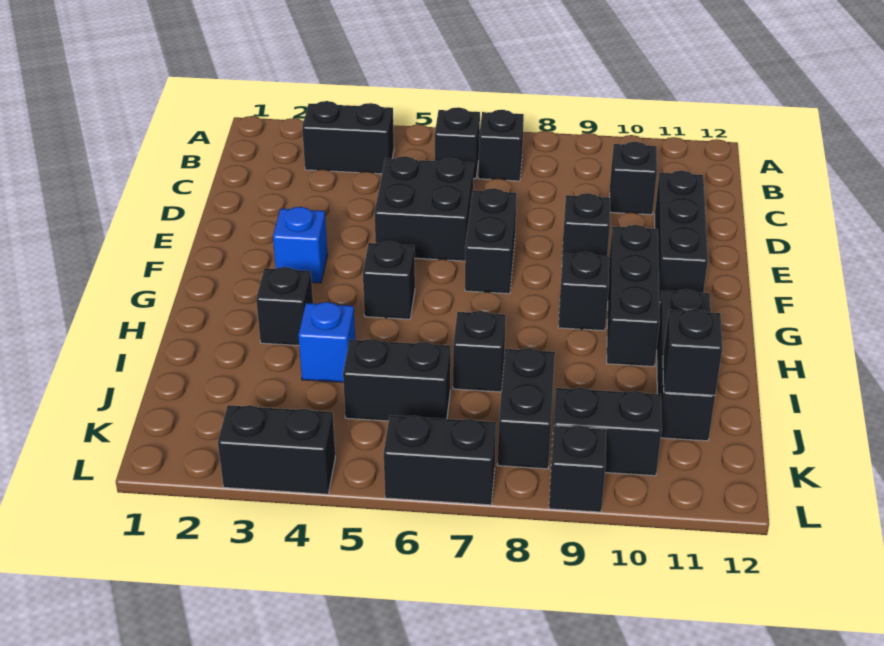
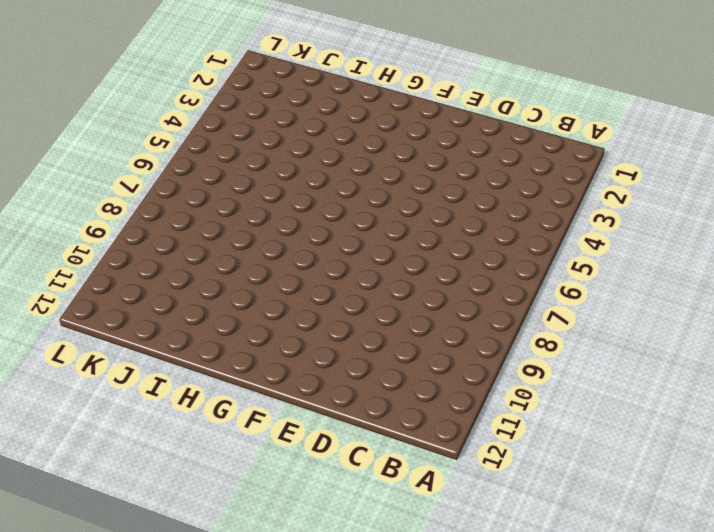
none -> black brick B3:B4 level 1
none -> black brick B6 level 1
none -> black brick B7 level 1

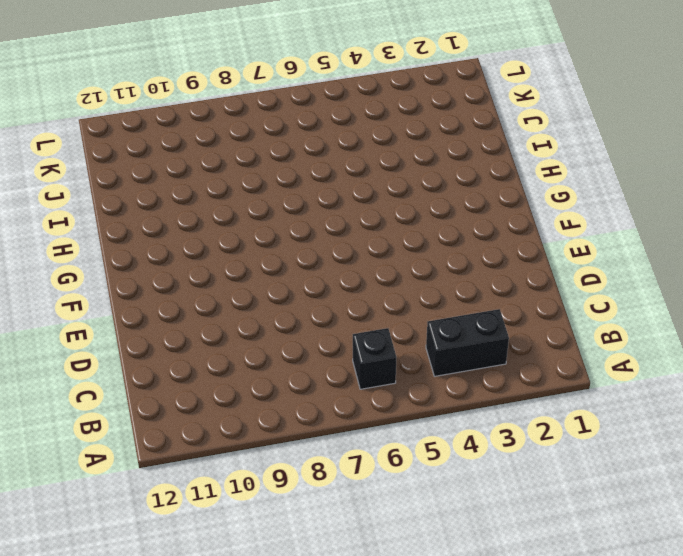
none -> black brick B7 level 1
none -> black brick C10 level 1
none -> black brick D5:E6 level 1

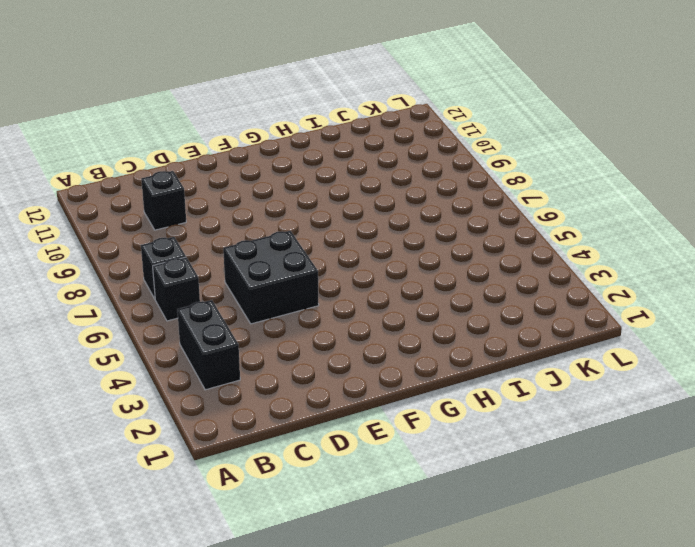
none -> black brick D11:F11 level 1
none -> black brick E7:F7 level 1
none -> black brick E9 level 1

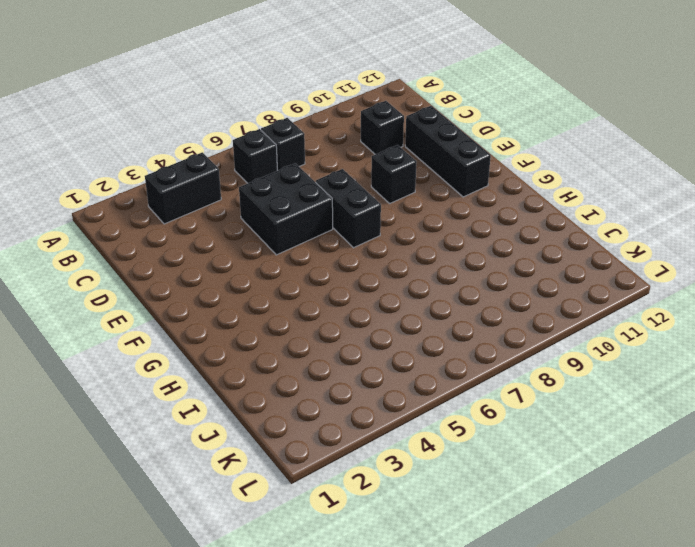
none -> blue brick F3 level 1
none -> black brick F10:H10 level 1
none -> black brick G5 level 1

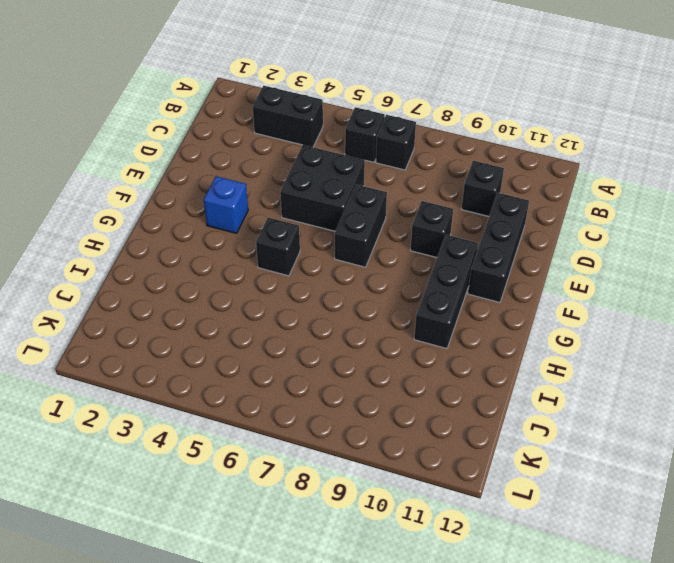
none -> black brick G9 level 1
none -> black brick H3 level 1
none -> black brick H11:J11 level 1

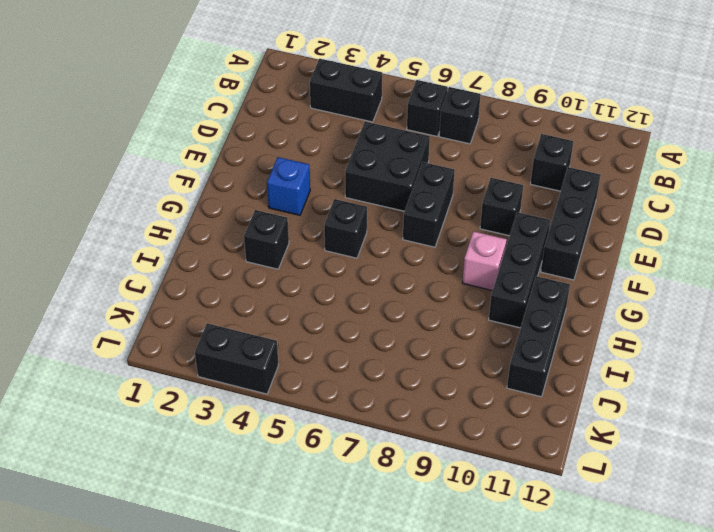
pink brick G9 level 1 -> black brick G9 level 1
none -> blue brick I4 level 1
none -> black brick I7 level 1
none -> black brick J5:J6 level 1

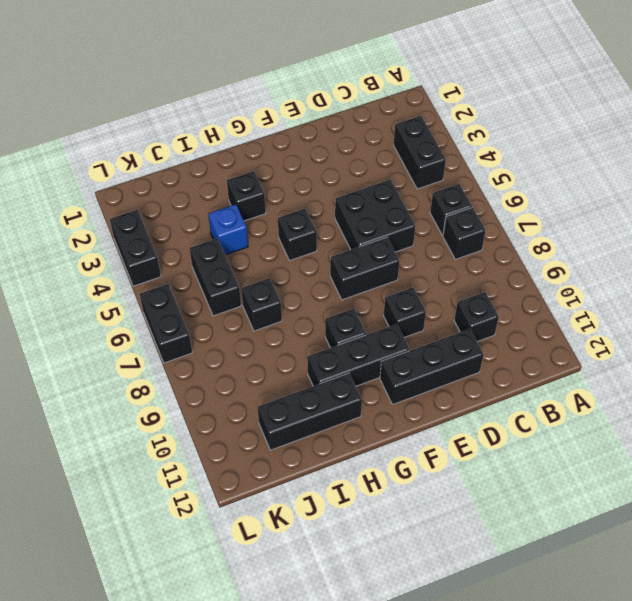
none -> blue brick F3 level 1
none -> black brick J8:K8 level 1
none -> black brick K9:K10 level 1

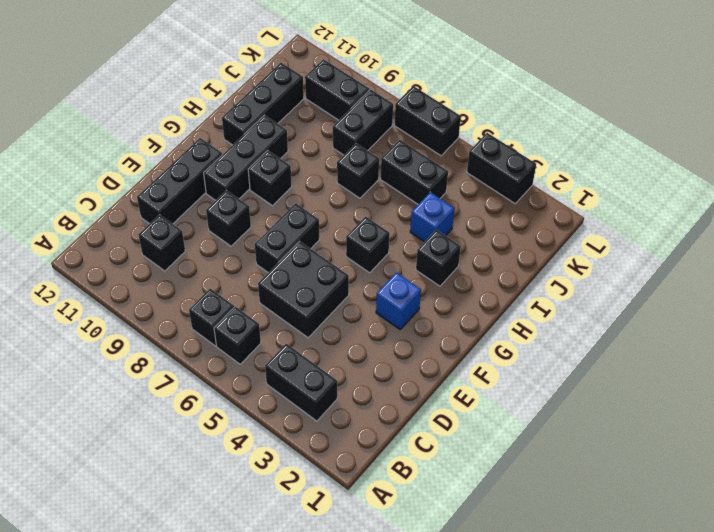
none -> black brick L9 level 1
none -> black brick J11 level 2

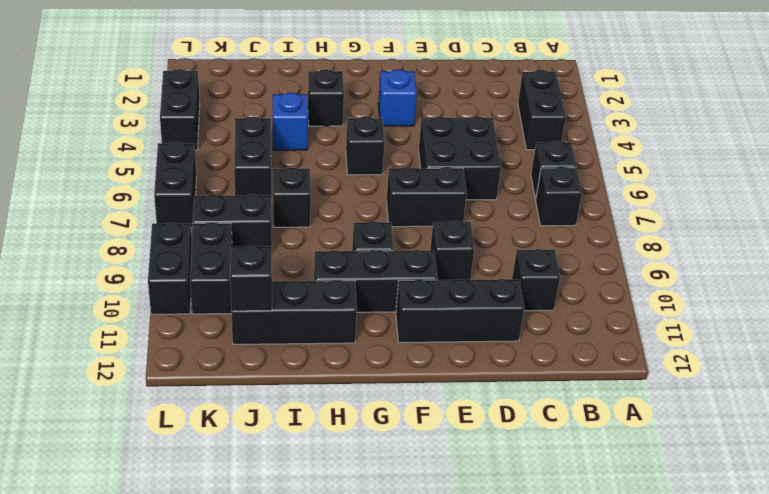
black brick L9:L10 level 1 -> black brick L9 level 1

